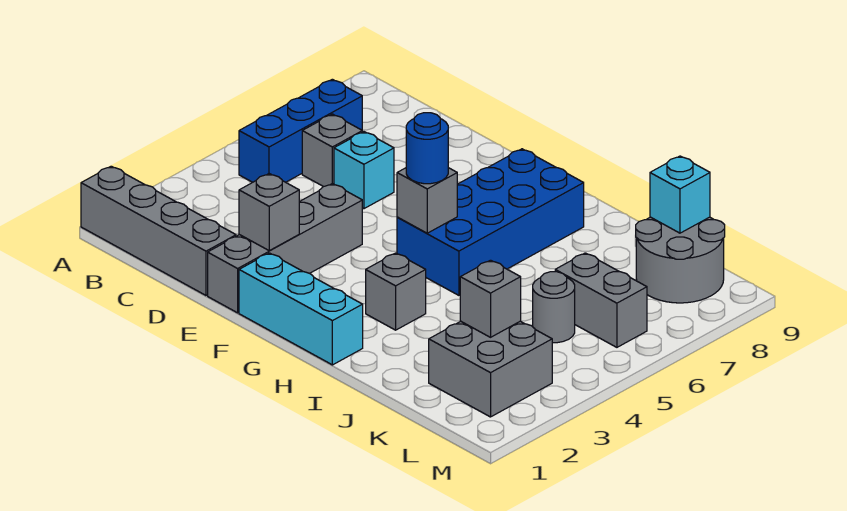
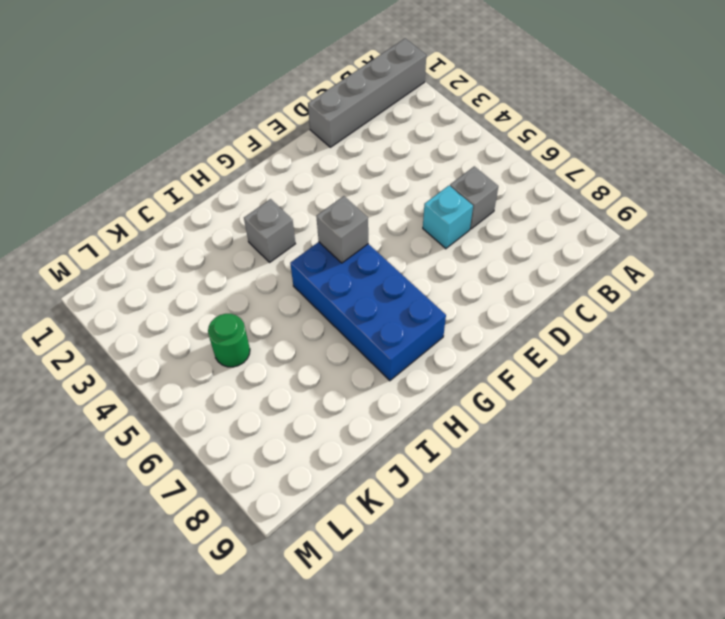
green round brick K5 level 1 -> grey round brick K5 level 1
none -> blue brick B5:B7 level 1
none -> grey brick E1:E4 level 1
none -> cyan brick F1:H1 level 1

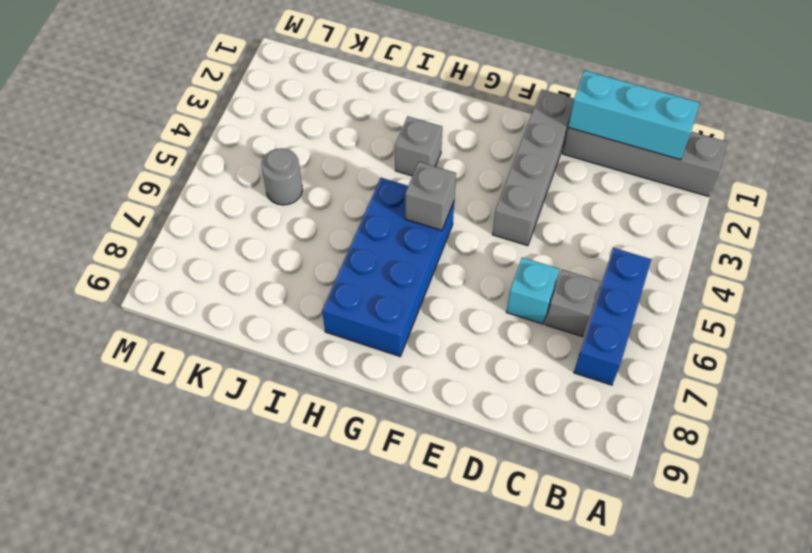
cyan brick B1:D1 level 2 -> cyan brick F1:H1 level 1
none -> grey brick K2:L3 level 1
none -> grey brick K6:L6 level 1
none -> grey round brick K8:L9 level 1

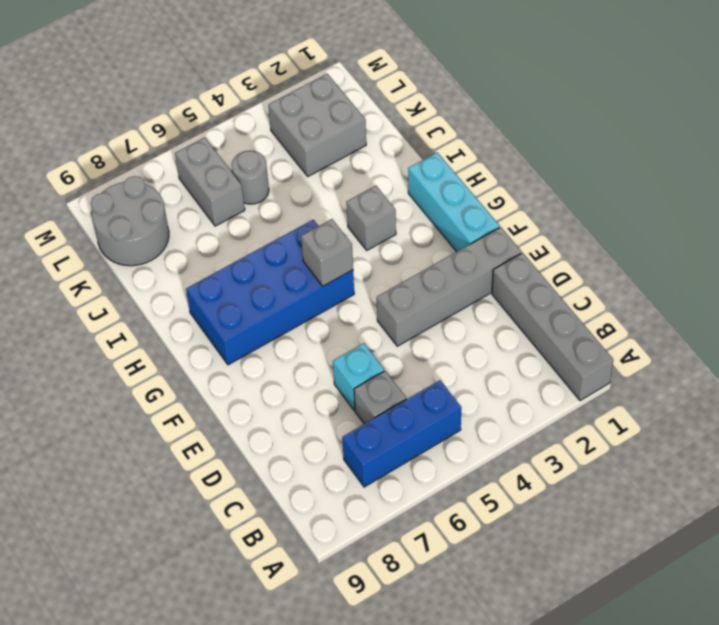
none -> grey brick E2 level 2
none -> grey brick K3 level 2
none -> cyan brick K9 level 2

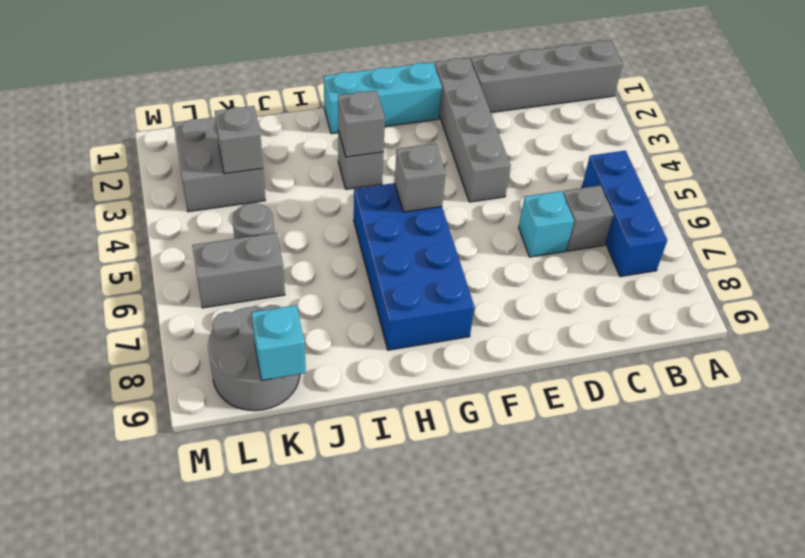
grey brick H3 level 2 -> grey brick E2 level 2
none -> blue round brick G5 level 3

